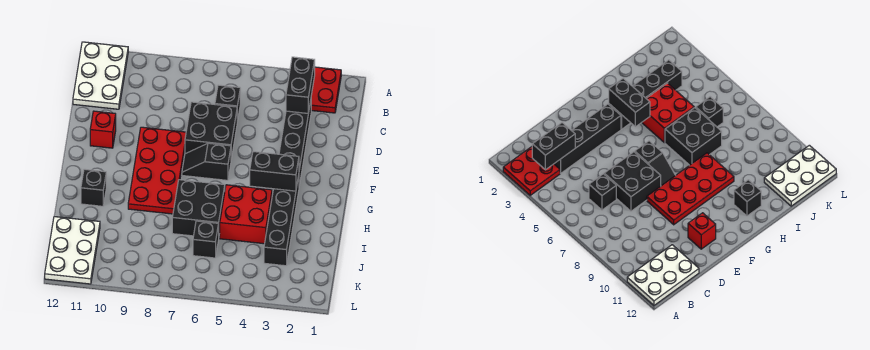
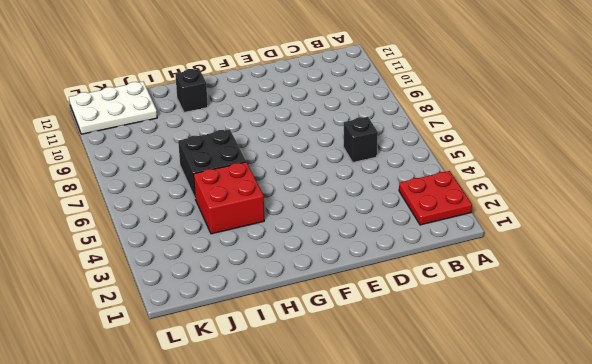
none -> white plate A11:C12 level 1
none -> black brick C3:F3 level 1
none -> black brick D6:E7 level 1

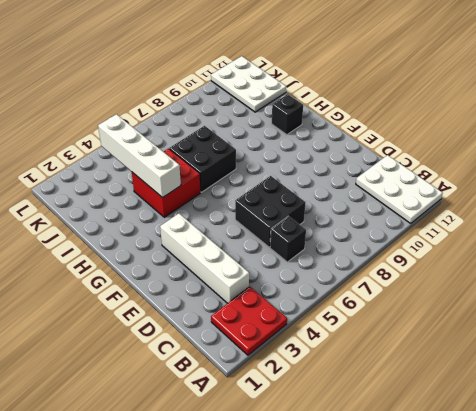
white brick C3:F3 level 1 -> black brick C3:F3 level 1
white brick H4:K4 level 2 -> none
none -> red plate E8:H9 level 1
none -> red brick E11 level 1
none -> black slope F6:F7 level 1 top 6

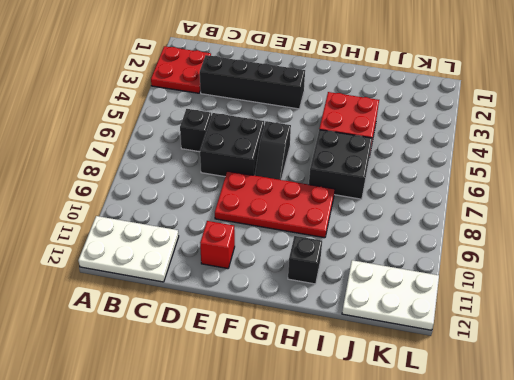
none -> black brick G3:J3 level 1
none -> black brick J6 level 1
none -> black brick B3:C3 level 2

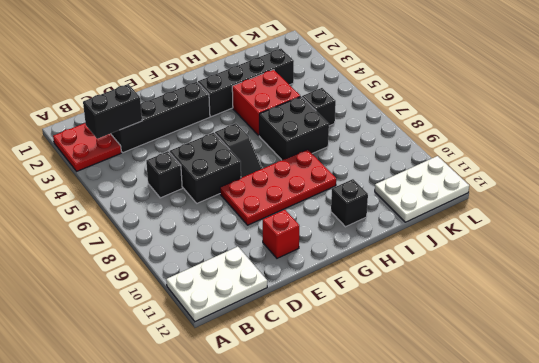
none -> black brick G3:G4 level 2

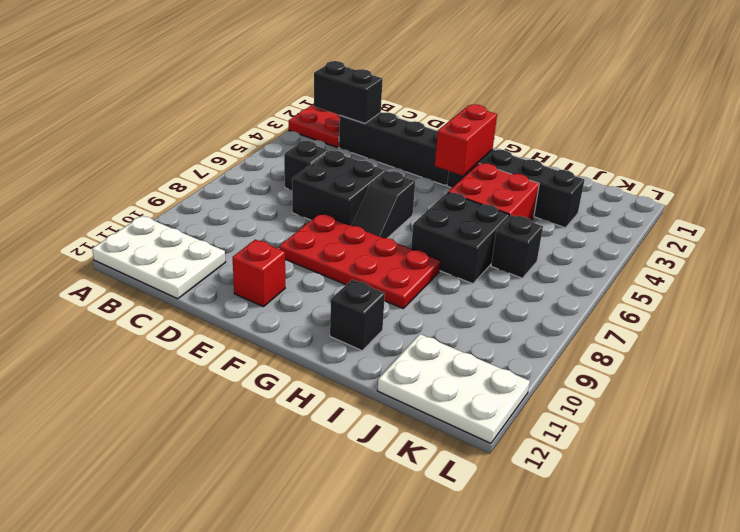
red brick G3:G4 level 2 -> black brick G3:G4 level 2

